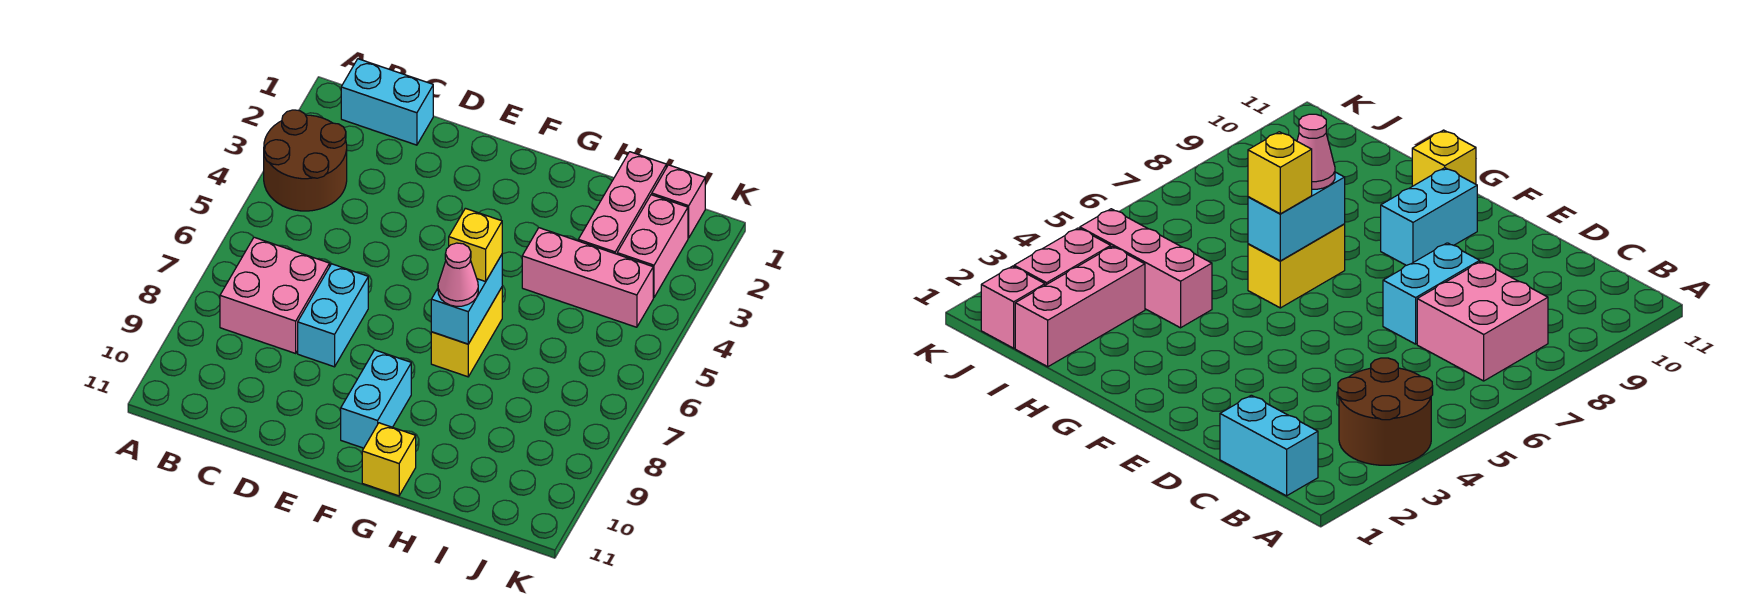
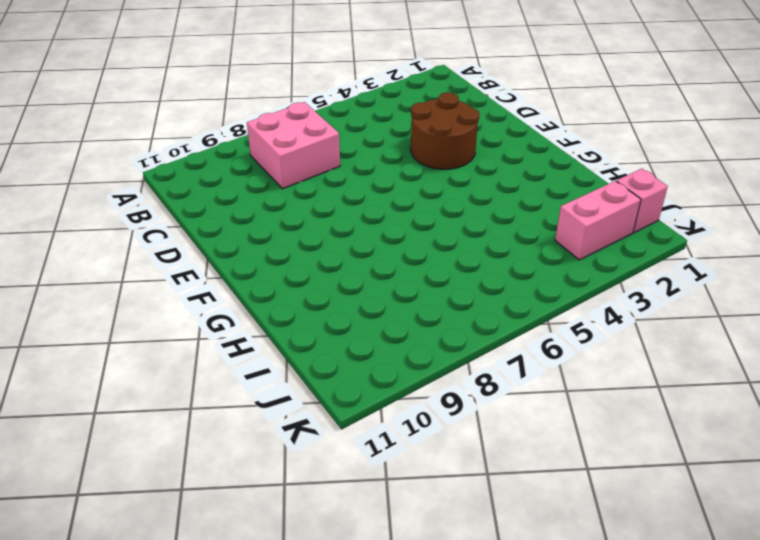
brown round brick D3:E4 level 1 -> brown round brick A3:B4 level 1
none -> cyan brick B1:C1 level 1
none -> cyan brick D7:D8 level 1
none -> cyan brick F9:F10 level 1

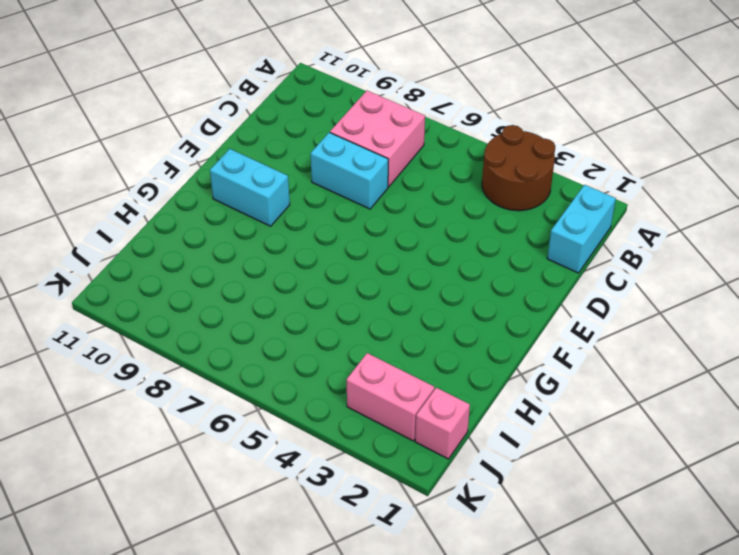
none -> yellow brick G6:G7 level 1
none -> yellow brick G11 level 1
none -> pink brick H4:J4 level 1

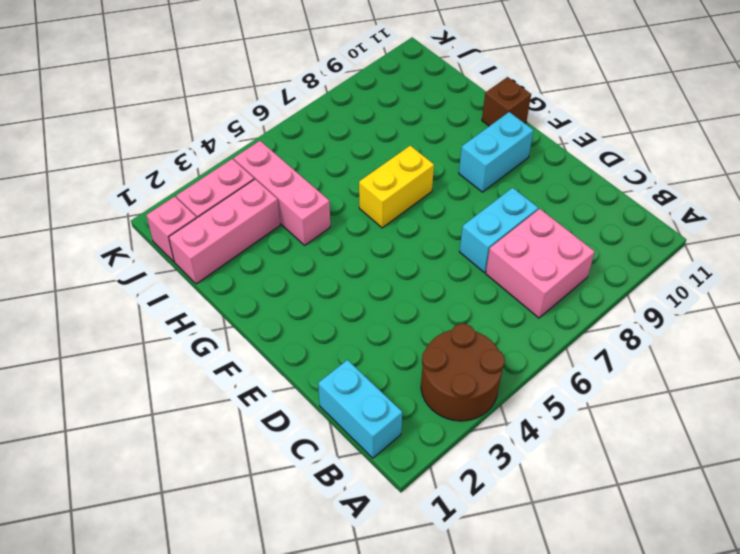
brown brick G11 level 1 -> yellow brick G11 level 1
none -> cyan brick G6:G7 level 2
none -> yellow brick G6 level 3
none -> pink cone G7 level 3

